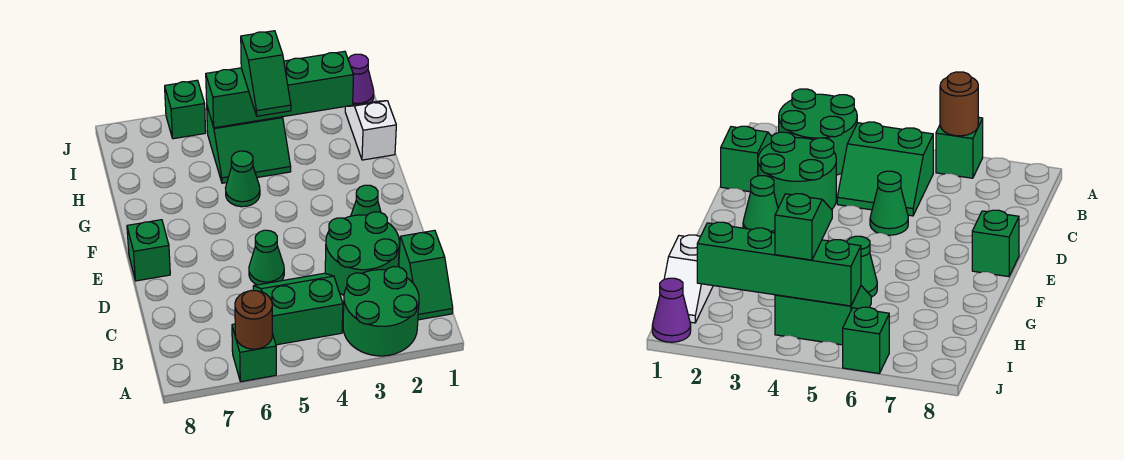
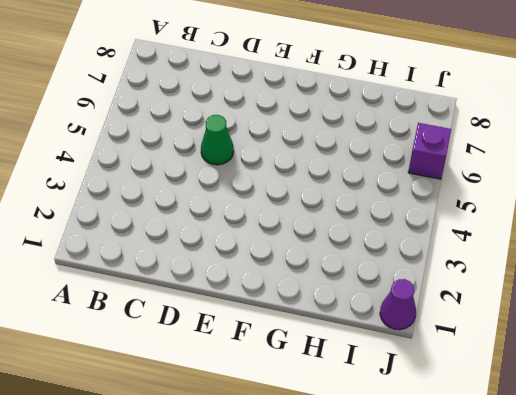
purple brick J6 level 1 -> green brick J6 level 1
none -> green round brick A2:B3 level 1
none -> green brick A6 level 1
none -> green slope B1:C1 level 1 top C

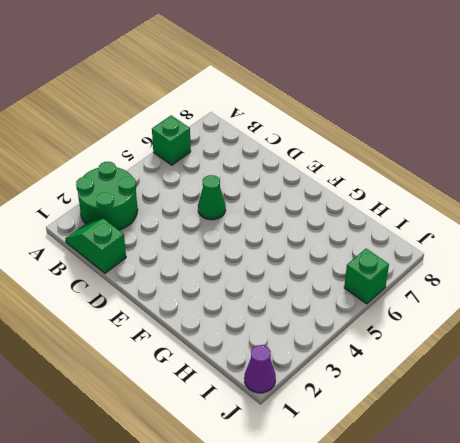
none -> green slope B4:C5 level 1 top B
none -> green round brick C2:D3 level 1
none -> green cone E2 level 1

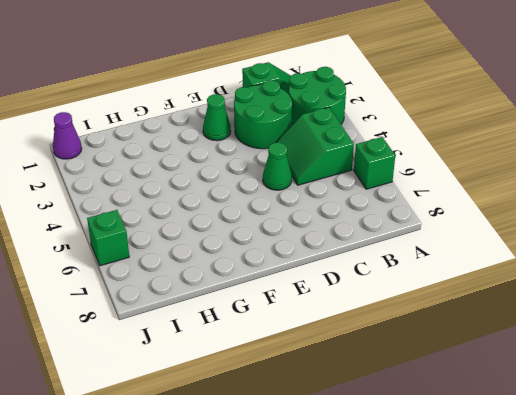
none -> green brick E8 level 1
none -> green cone G5 level 1
none -> white slope H1:I1 level 1 top H

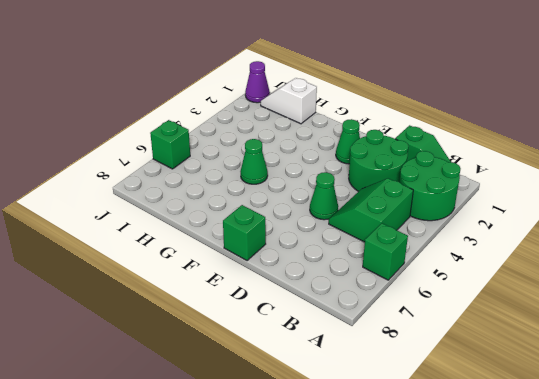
none -> green slope H4:I5 level 1 top I
none -> brown round brick A6 level 2
none -> green brick I2:I5 level 2

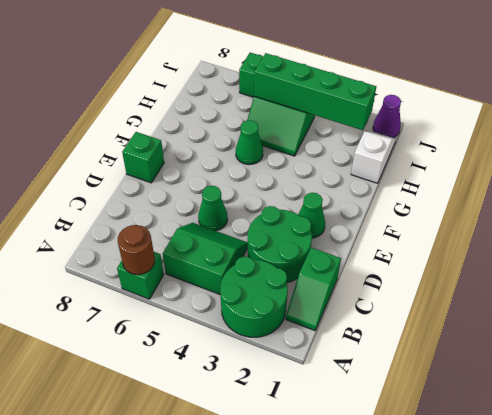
none -> green slope H4:I4 level 3 top I

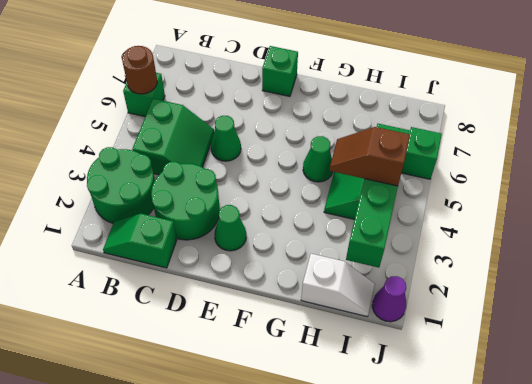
brown slope H4:I4 level 3 top I -> green slope H4:I4 level 3 top I

